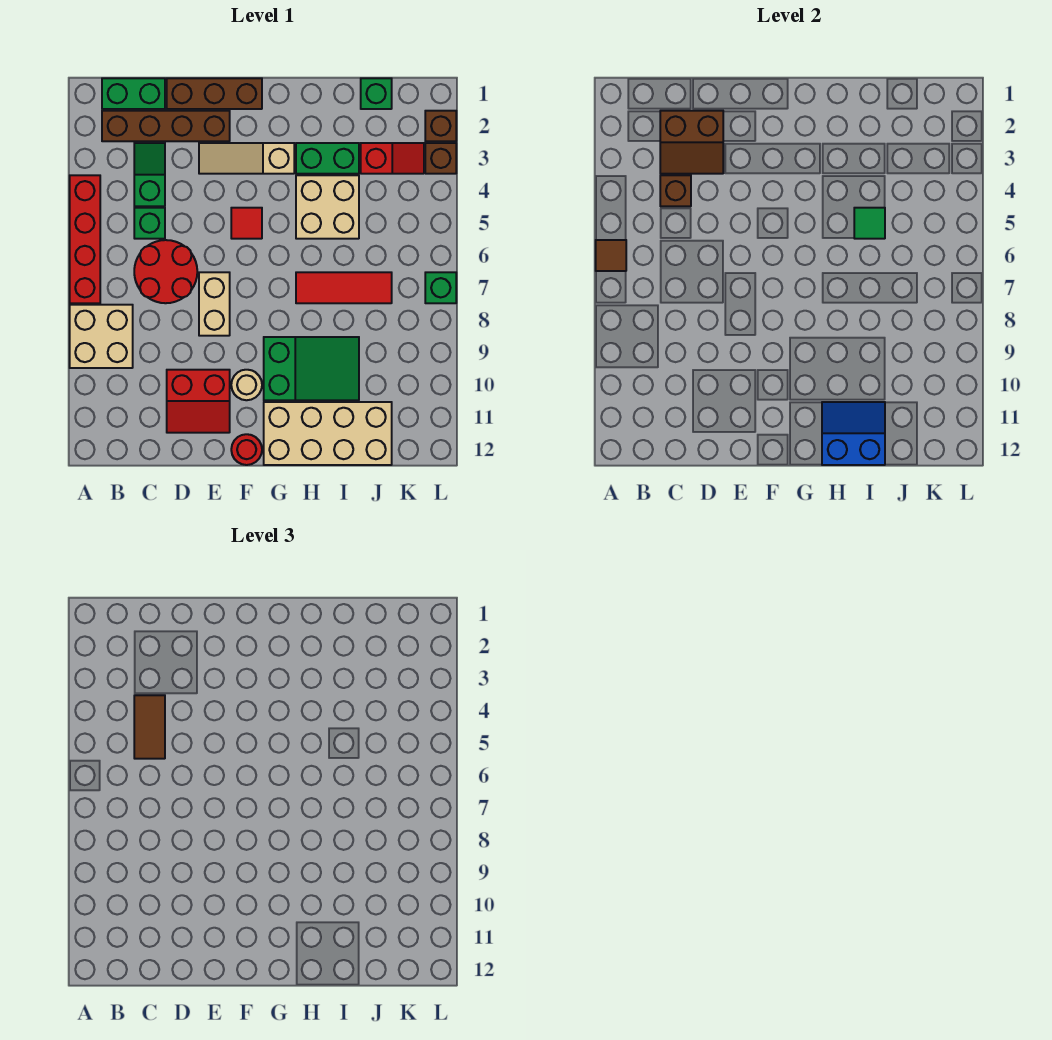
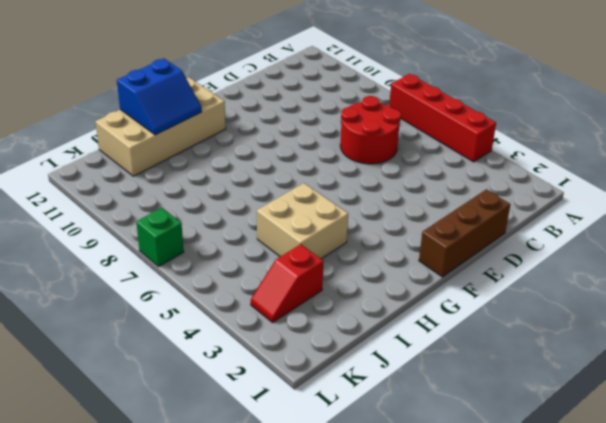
none -> tan brick A8:B9 level 1
none -> green brick B1:C1 level 1
none -> brown brick B2:E2 level 1
none -> green slope C3:C4 level 1 top 4

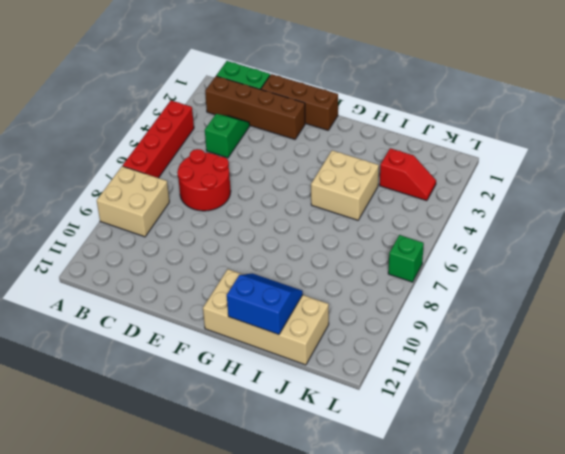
none -> green brick C5 level 1
none -> red slope D10:E11 level 1 top 10
none -> tan slope E3:G3 level 1 top G
none -> tan brick E7:E8 level 1

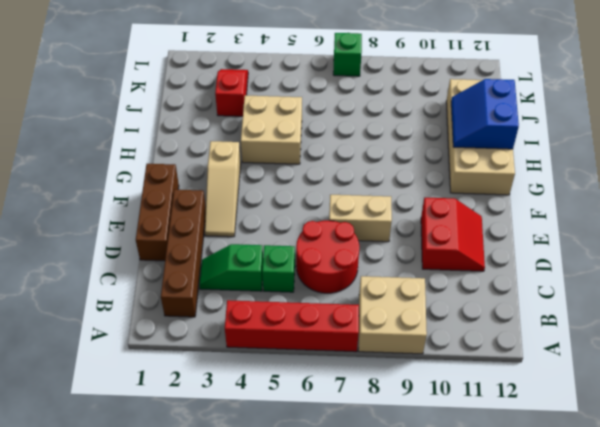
none -> green brick B1:C1 level 1
none -> red tile F5 level 1
none -> tan round brick F10 level 1
none -> red round brick F12 level 1

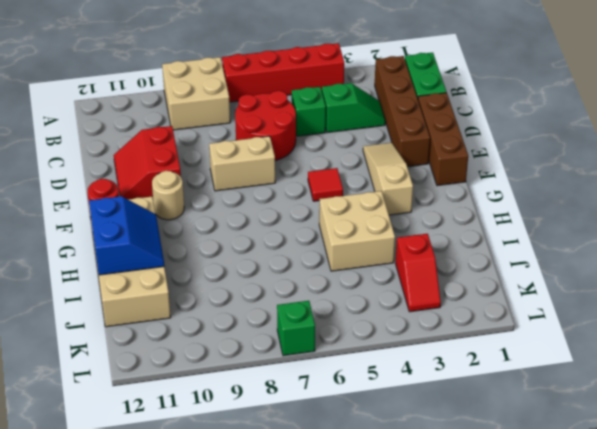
none -> green slope G9:I10 level 1 top G
none -> green brick H3:I3 level 1
none -> red tile H7:J7 level 1
none -> green brick J1 level 1

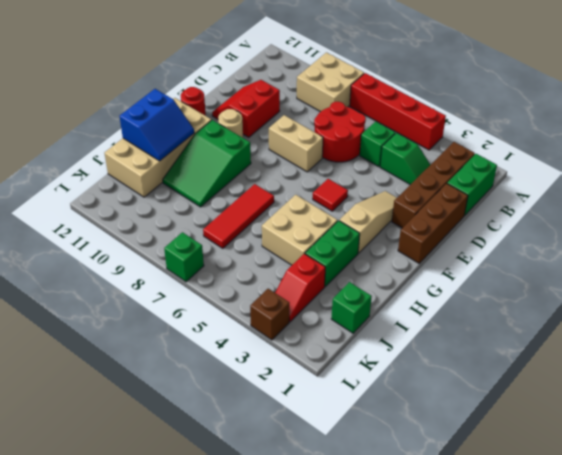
none -> brown brick L2 level 1
none -> brown tile A6 level 2
none -> brown slope C2:D3 level 2 top 2
none -> brown brick C4 level 2

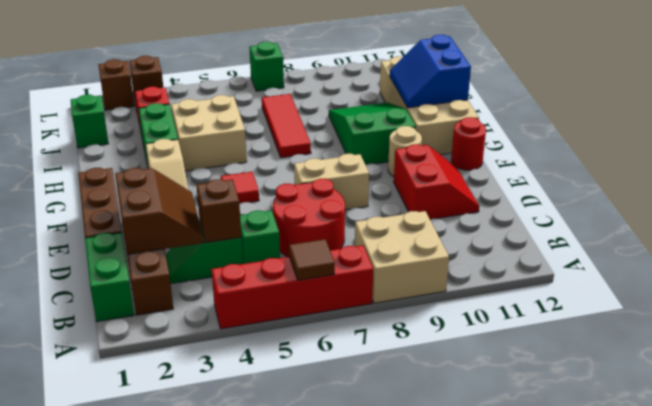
none -> green tile I5 level 2
none -> brown tile C4:C5 level 3

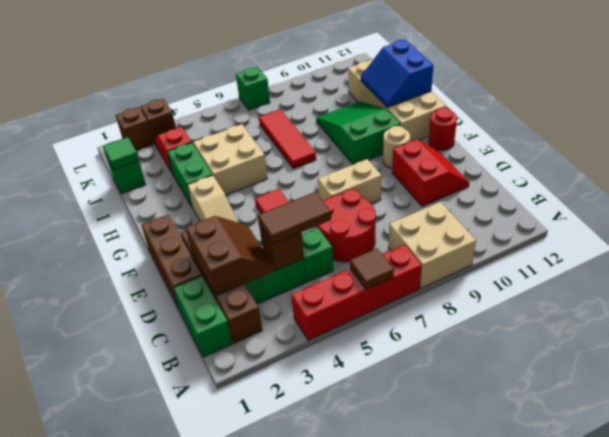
green tile J1 level 2 -> green tile I5 level 2

